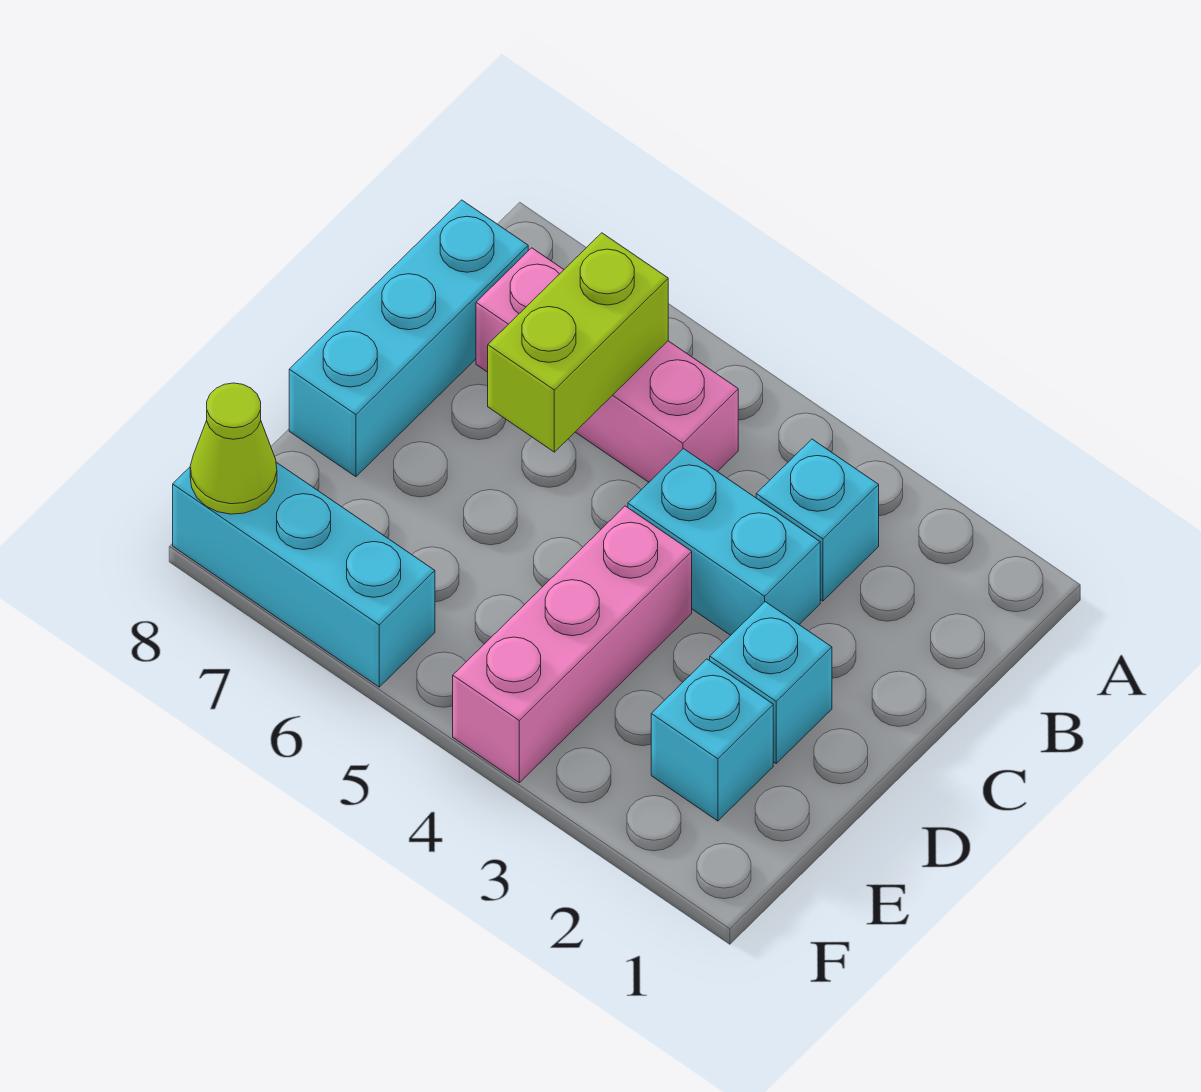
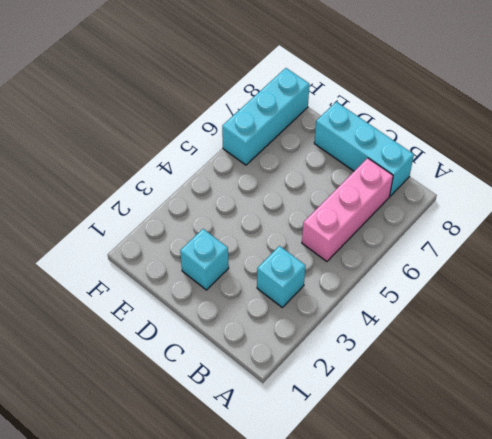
none -> cyan brick C3:C4 level 1
none -> pink brick D4:F4 level 1

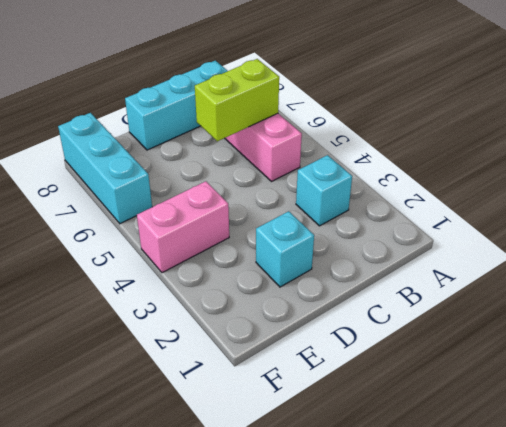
pink brick E4:F4 level 1 -> pink brick D4:F4 level 1
none -> cyan brick C3:C4 level 1
none -> cyan brick E2 level 1

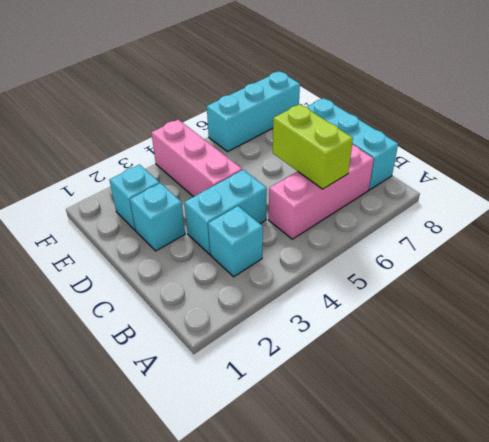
none -> lime cone F8 level 2

